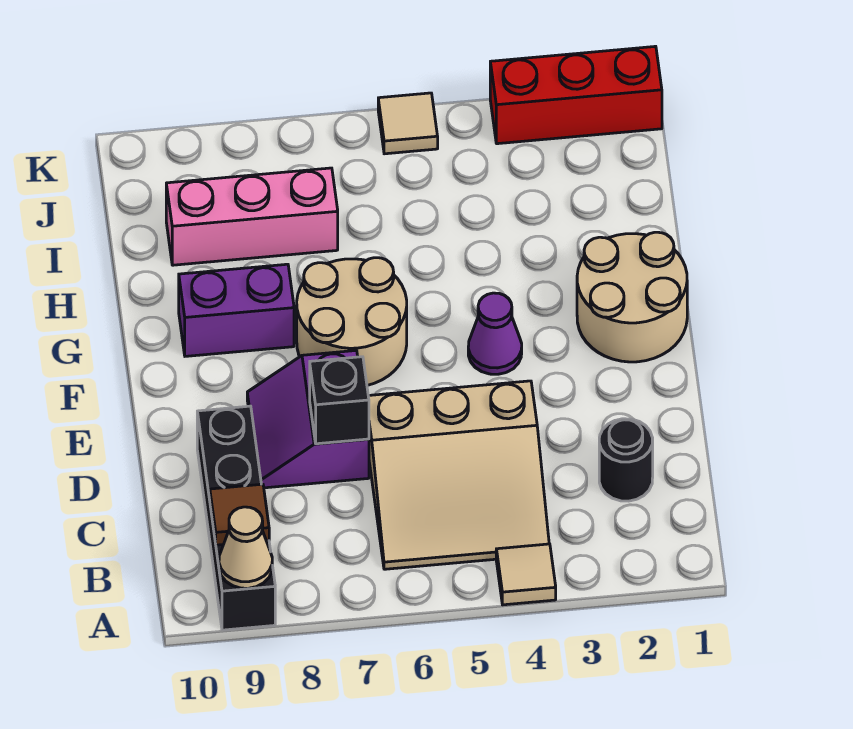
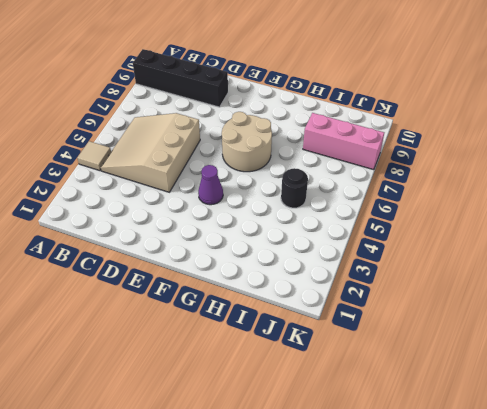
black round brick I5 level 1 -> black round brick C2 level 1
pink brick I8:K8 level 1 -> pink brick I7:I9 level 1
none -> purple slope D7:E8 level 1 top 7
none -> tan round brick F1:G2 level 1
none -> purple brick G8:G9 level 1

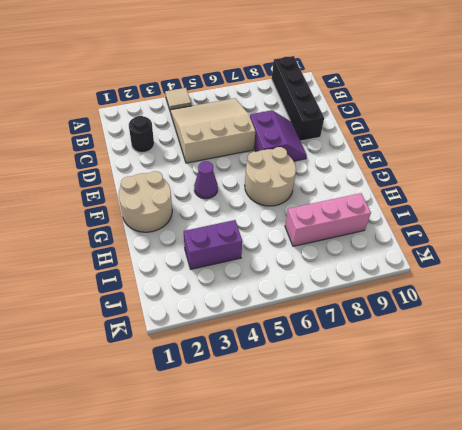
purple brick I3:I4 level 1 -> purple brick G8:G9 level 1
none -> red brick K1:K3 level 1
none -> tan tile K5 level 1
none -> tan cone A9 level 2

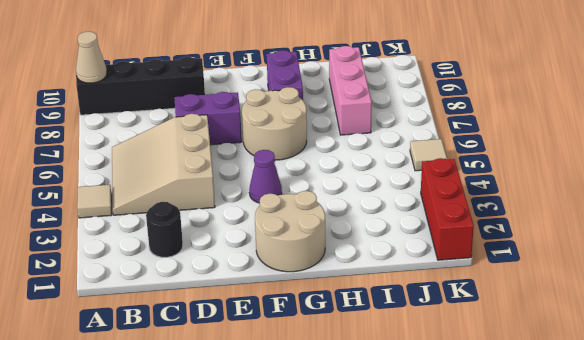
none -> brown tile B9 level 2
none -> black brick D7 level 2

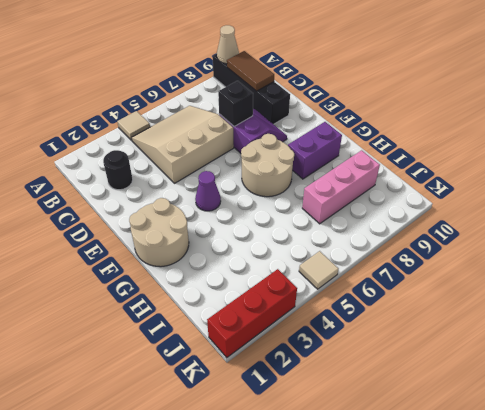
brown tile B9:C9 level 2 -> brown tile B9 level 2

